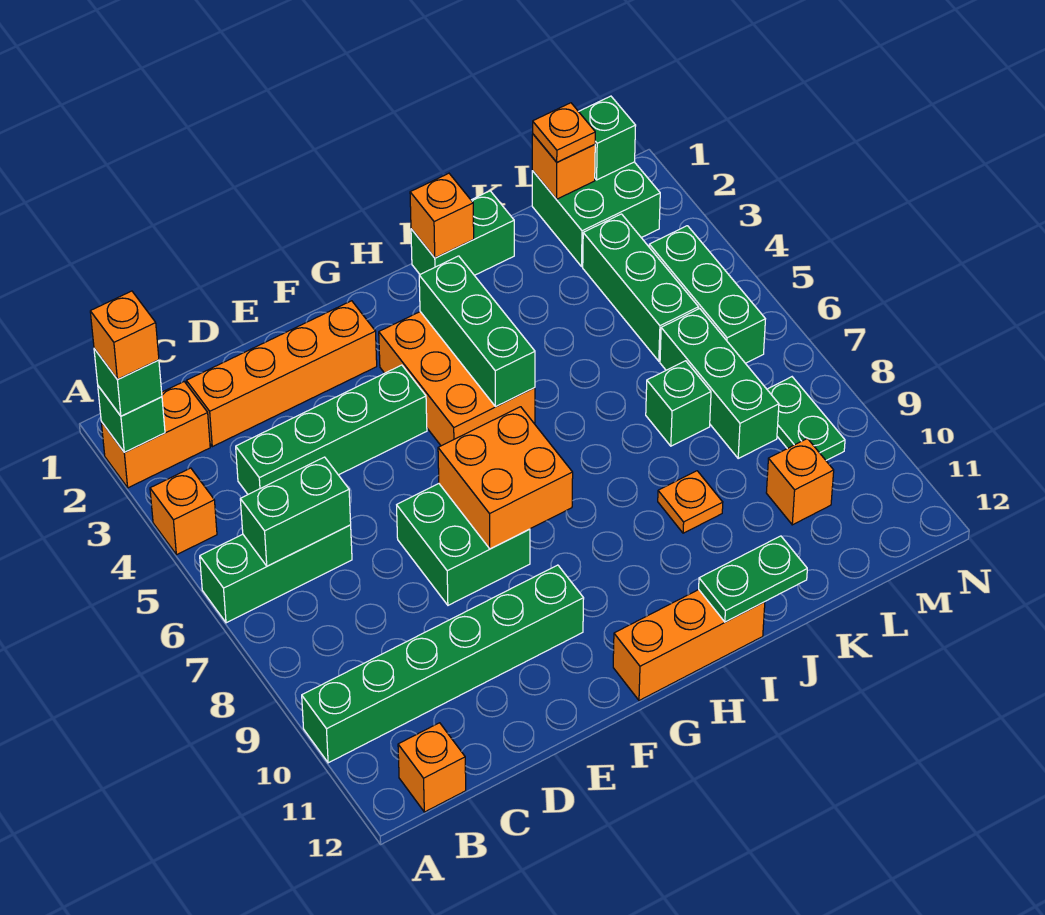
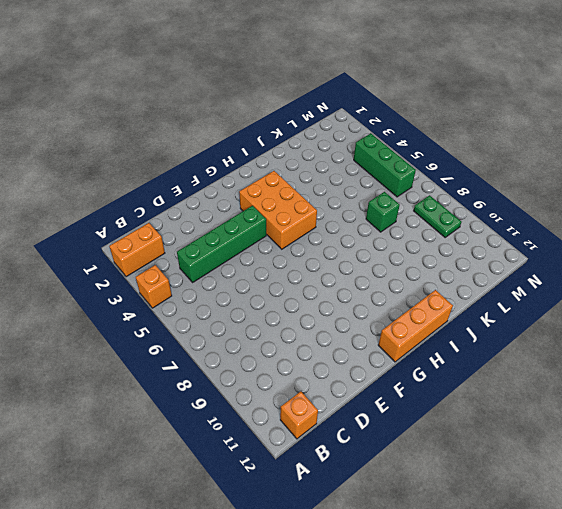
none -> green brick A6:C6 level 1
none -> green brick A10:F10 level 1
none -> orange brick C2:F2 level 1
none -> green brick E7:F8 level 1

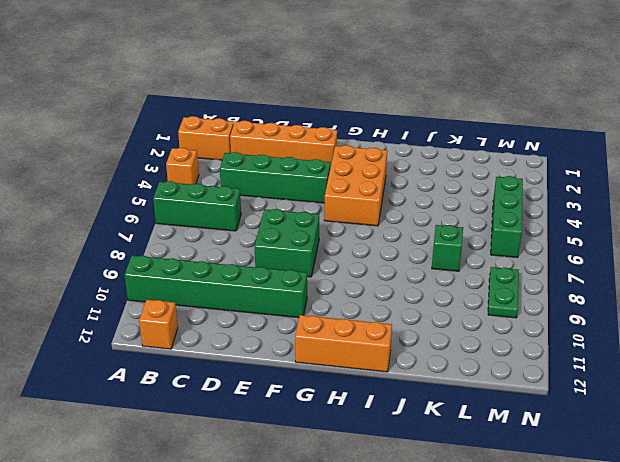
none -> green brick I1:J1 level 1
none -> orange plate J9 level 1
none -> green brick L1:M2 level 1
none -> green brick L3:L5 level 1

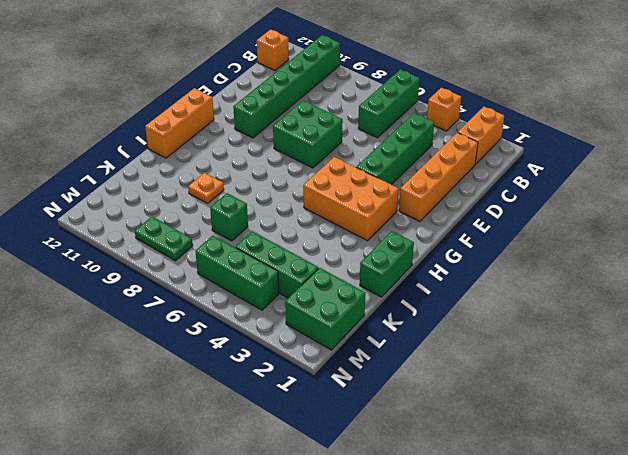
none -> green brick L6:L8 level 1
none -> orange brick L10 level 1
none -> green brick A2 level 2
none -> green brick B6:C6 level 2

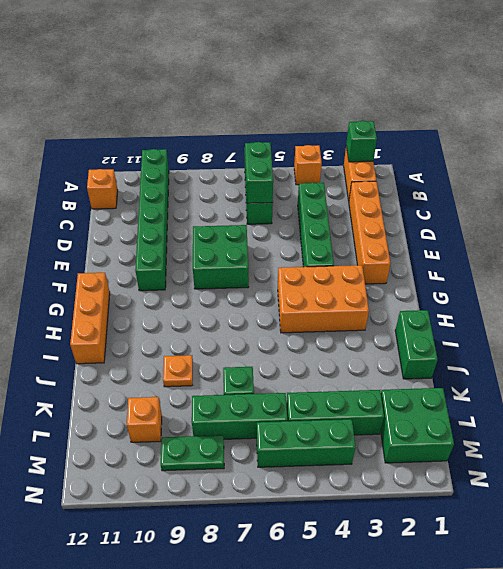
none -> orange brick F7:G8 level 2
none -> green brick H3:H5 level 2
none -> orange brick I1 level 2
none -> green plate I12:J12 level 2

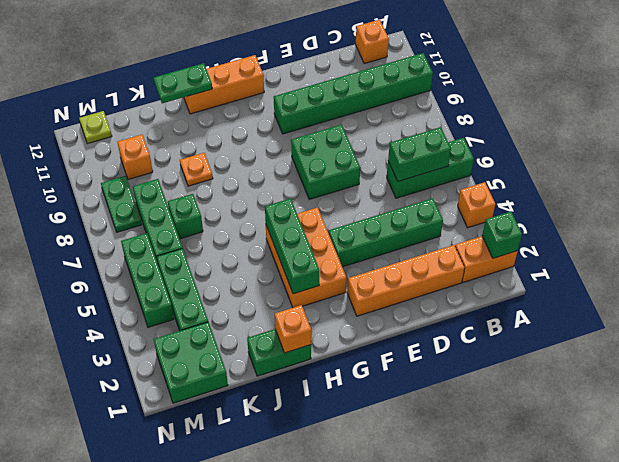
lime plate M12 level 1 -> none
none -> orange brick F7:G8 level 2
none -> orange brick L1 level 2
none -> green brick M1 level 2
none -> green brick A2 level 3

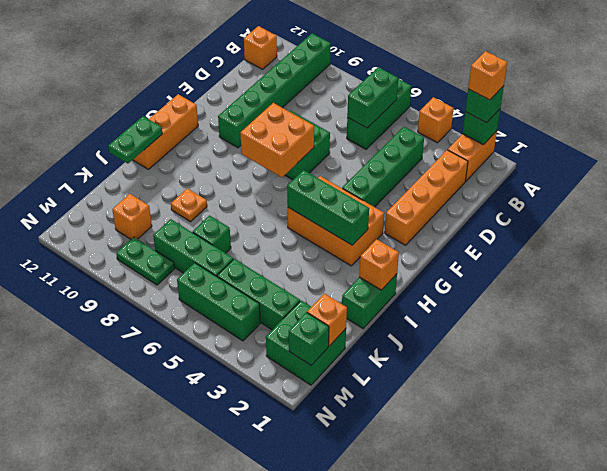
none -> orange plate L1 level 3

